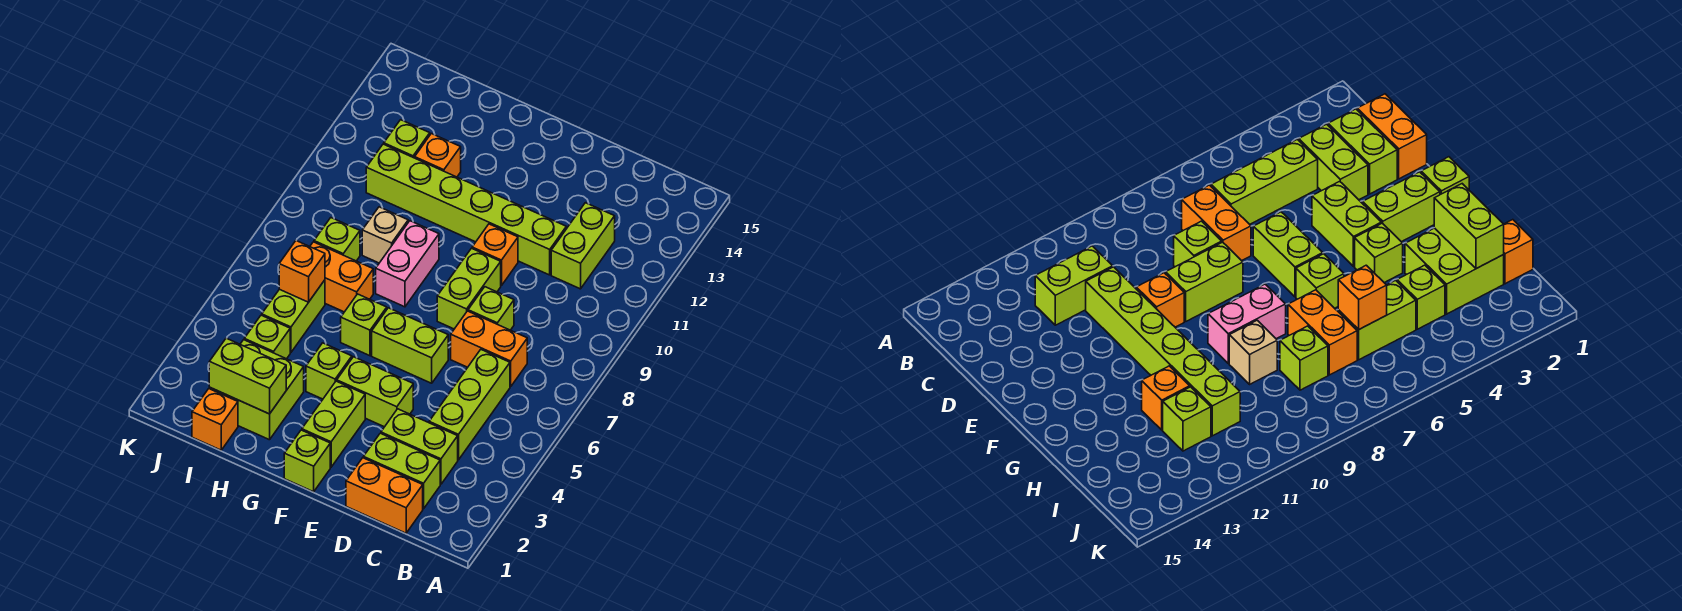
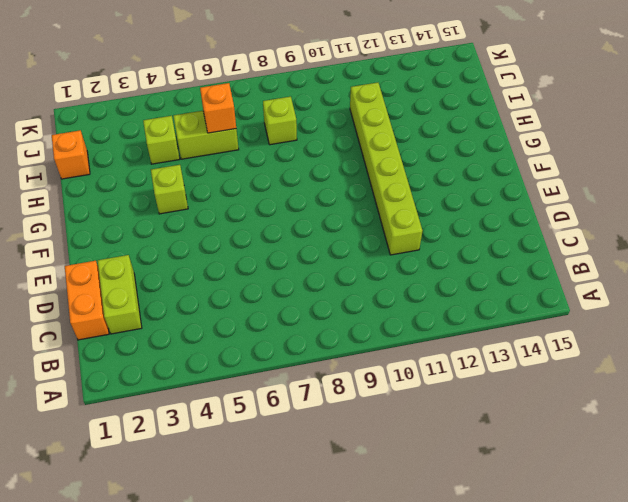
none -> lime brick C3:D3 level 1
none -> lime brick C4:C6 level 1
none -> orange brick C7:D7 level 1

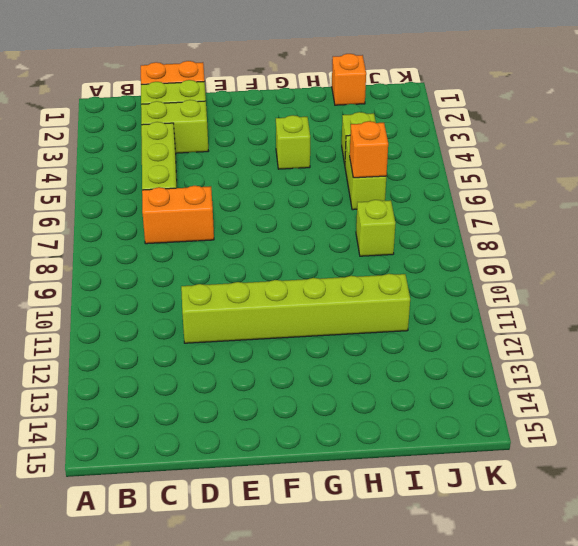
none -> lime brick C11:C12 level 1
none -> lime brick D8 level 1
none -> lime brick E4:F4 level 1

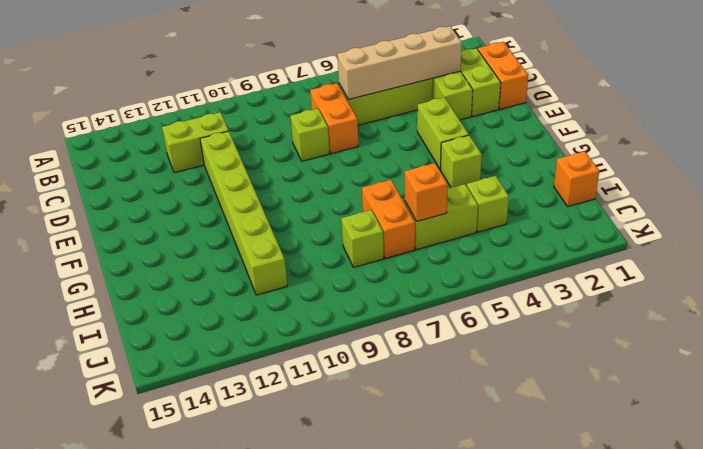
tan brick C3:C6 level 2 -> none
none -> lime brick E6:F6 level 1
none -> lime brick E8:E9 level 1
none -> orange brick E10 level 1

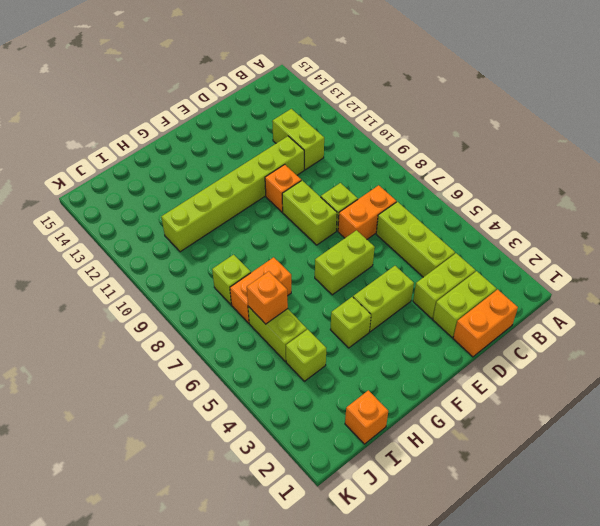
none -> lime brick F1 level 1
none -> lime brick F2:F3 level 1
none -> lime brick G6 level 1

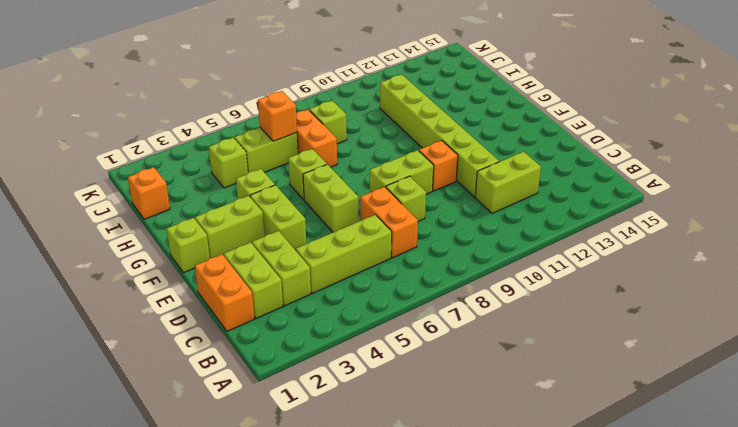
none -> pink brick G8:G9 level 1
none -> lime brick H2:I3 level 1
none -> tan brick H9 level 1

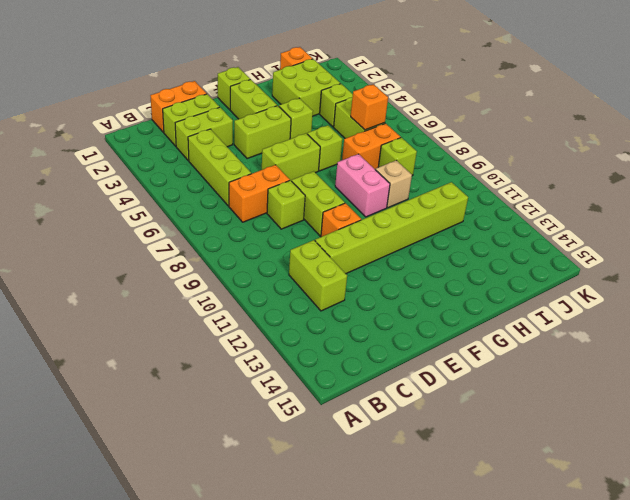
none -> orange brick H12 level 1
none -> lime brick I12 level 1
none -> lime brick H2:I2 level 2

